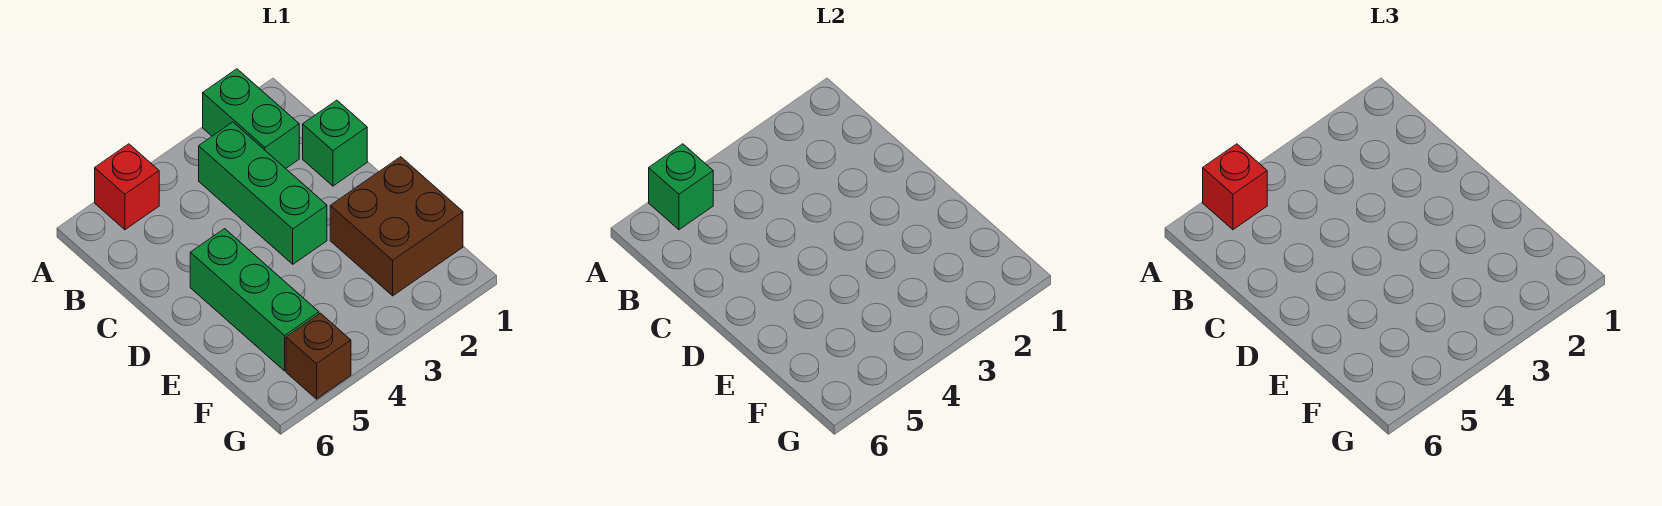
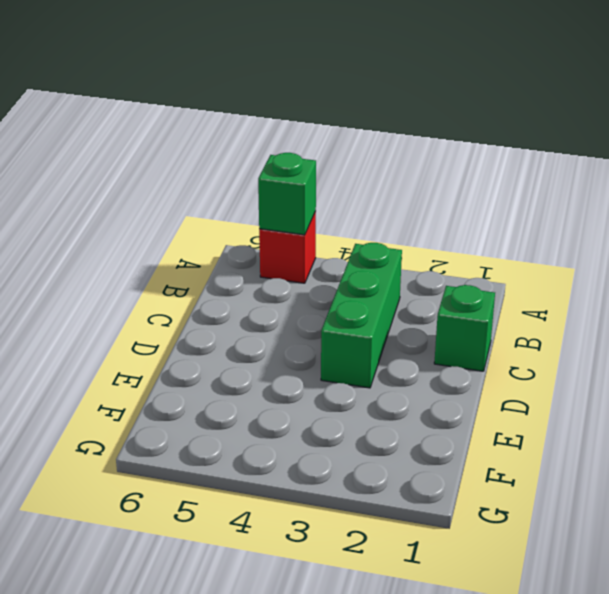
none -> green brick A2:B2 level 1
none -> green brick D5:F5 level 1

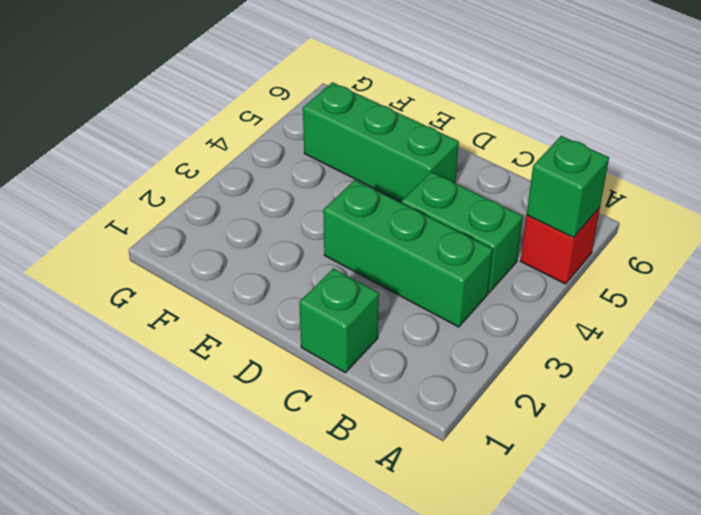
green brick B4:C4 level 1 -> green brick A2:B2 level 1
none -> brown brick E1:F2 level 1
none -> brown brick G5 level 1

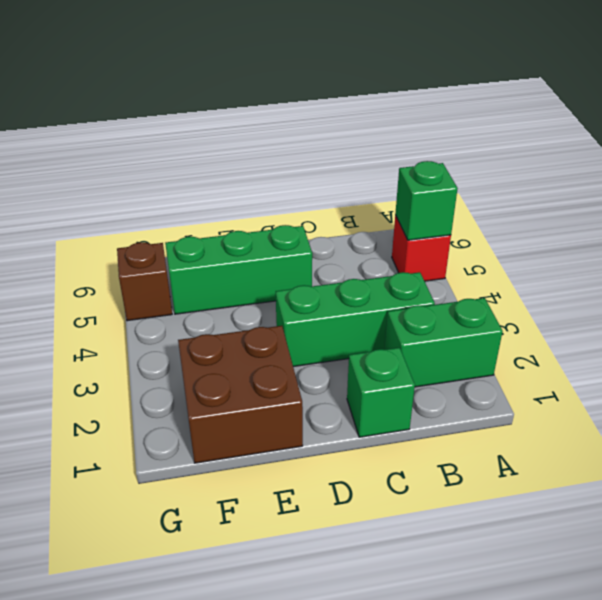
none -> red brick A5 level 3

